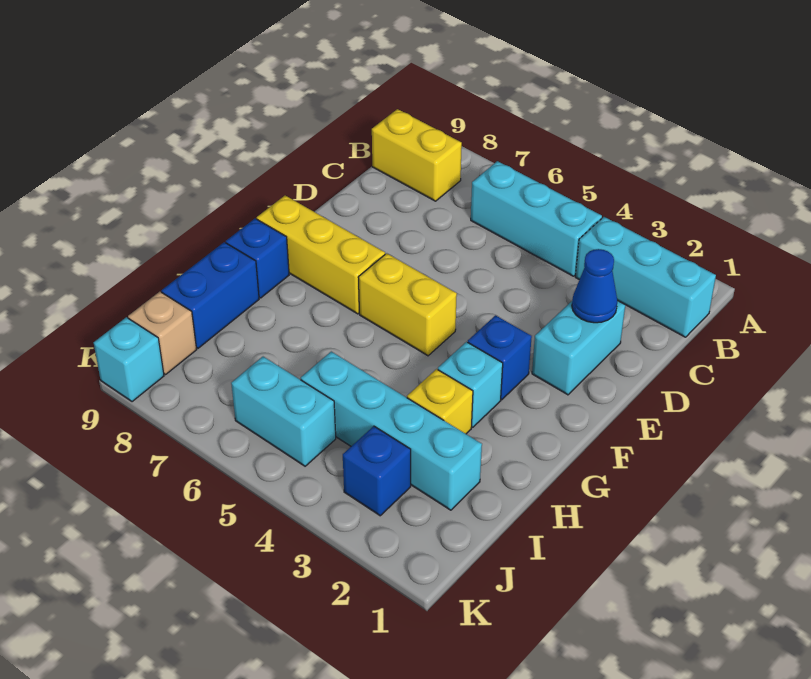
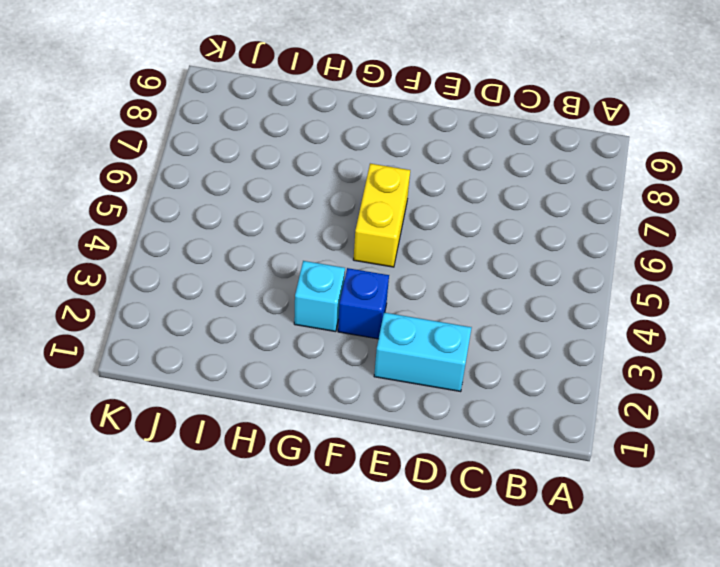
none -> cyan brick B1:B3 level 1
none -> cyan brick B4:B6 level 1
none -> yellow brick B8:B9 level 1

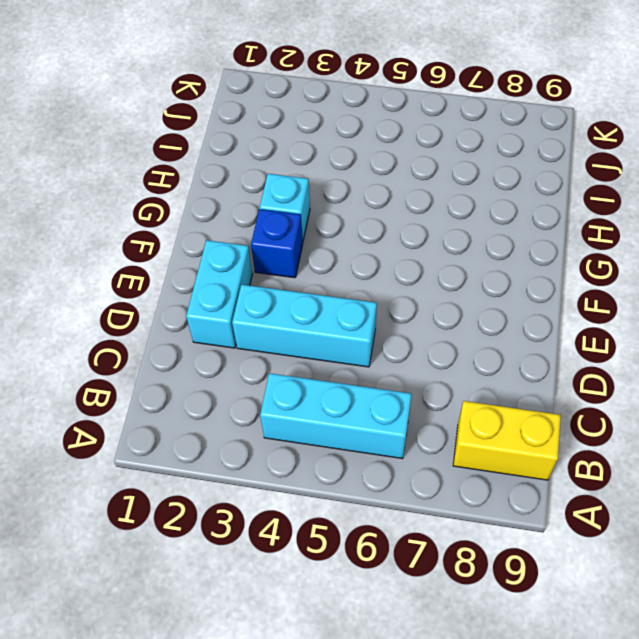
cyan brick D3:D5 level 1 -> cyan brick B1:B3 level 1
none -> yellow brick F5:F6 level 1
none -> yellow brick F7:F9 level 1
none -> blue brick G9 level 1

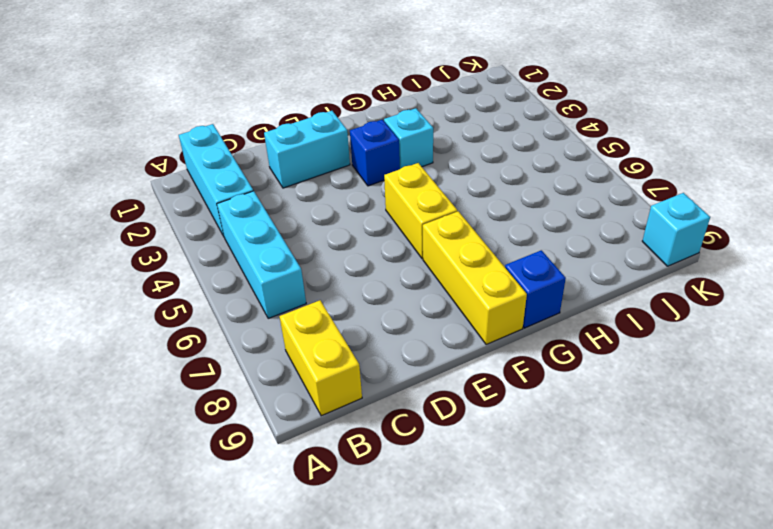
none -> yellow brick H3 level 1
none -> blue brick H9:I9 level 1
none -> cyan brick I2:I5 level 1

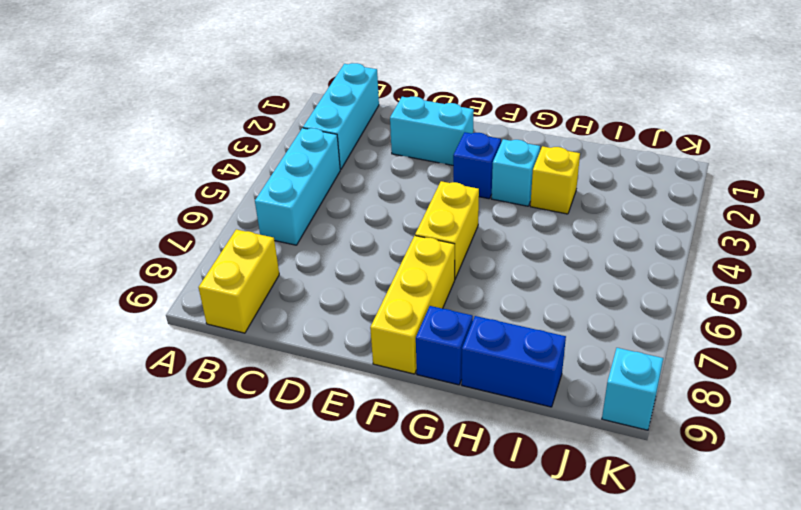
none -> cyan brick I2:I5 level 1
none -> blue brick J3 level 1
none -> cyan brick J5:J6 level 1

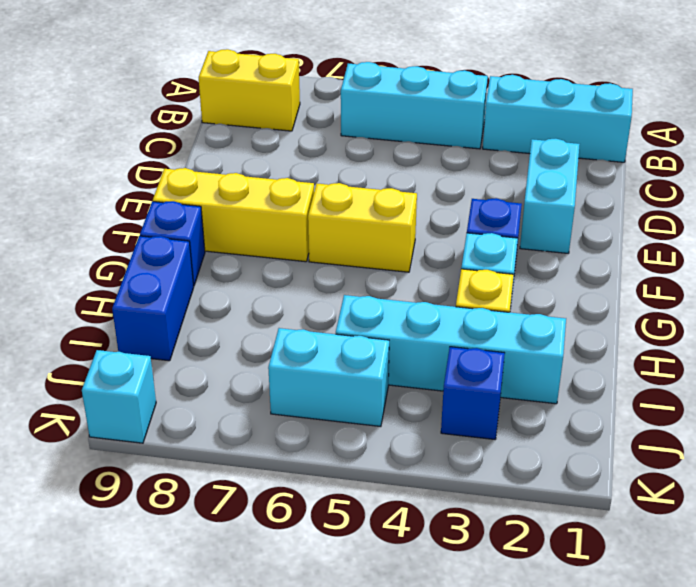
none -> tan brick J9 level 1
none -> blue cone D2 level 2

